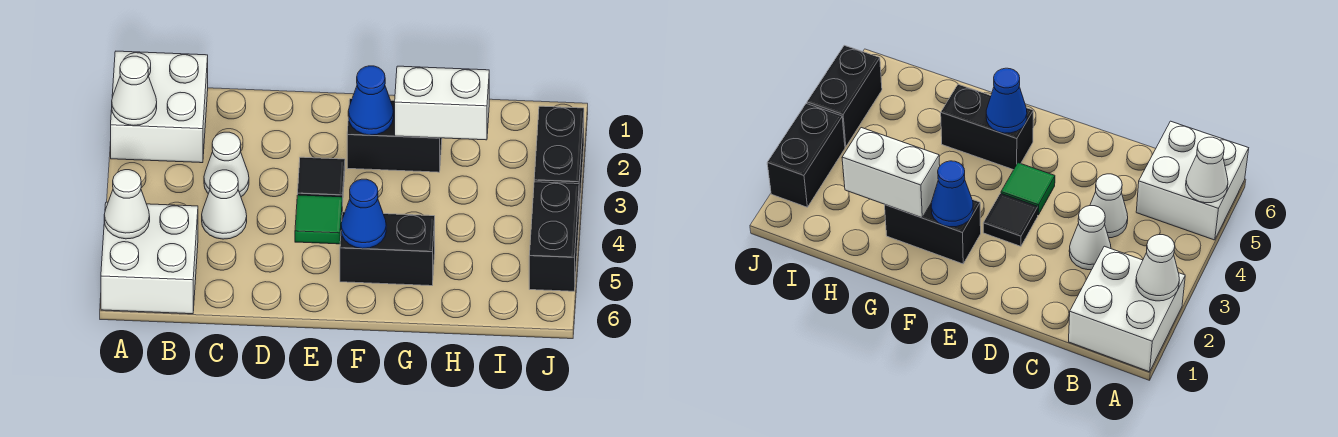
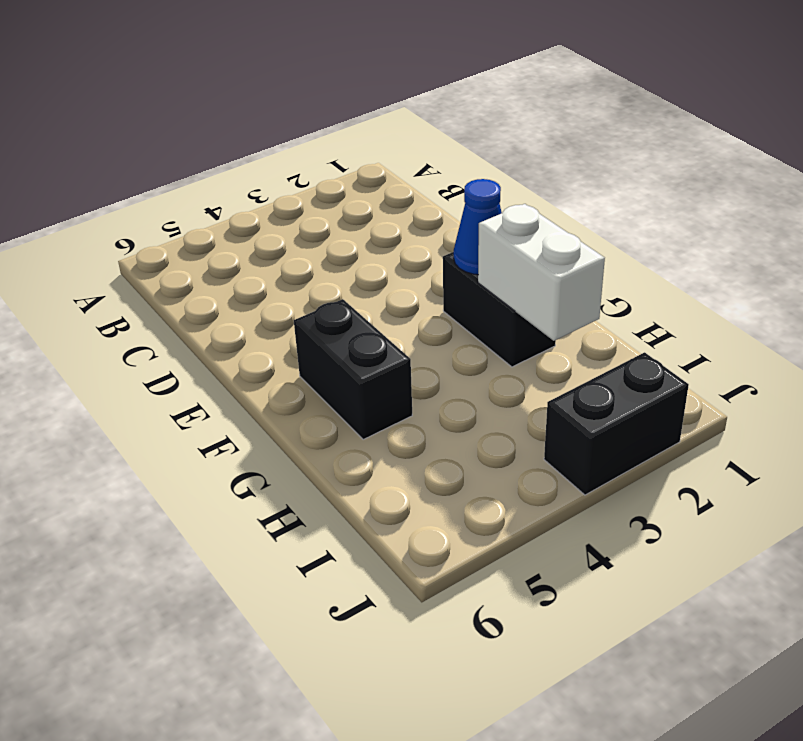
none -> white brick A1:B2 level 1
none -> white brick A5:B6 level 1
none -> white cone C3 level 1

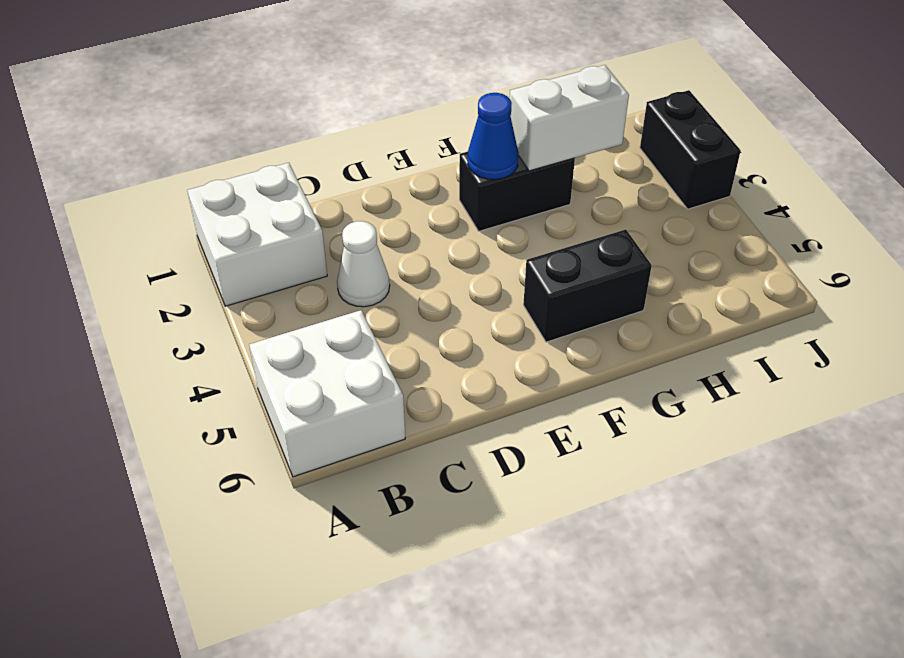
none -> white cone C4 level 1
none -> black tile E3 level 1
none -> green tile E4 level 1

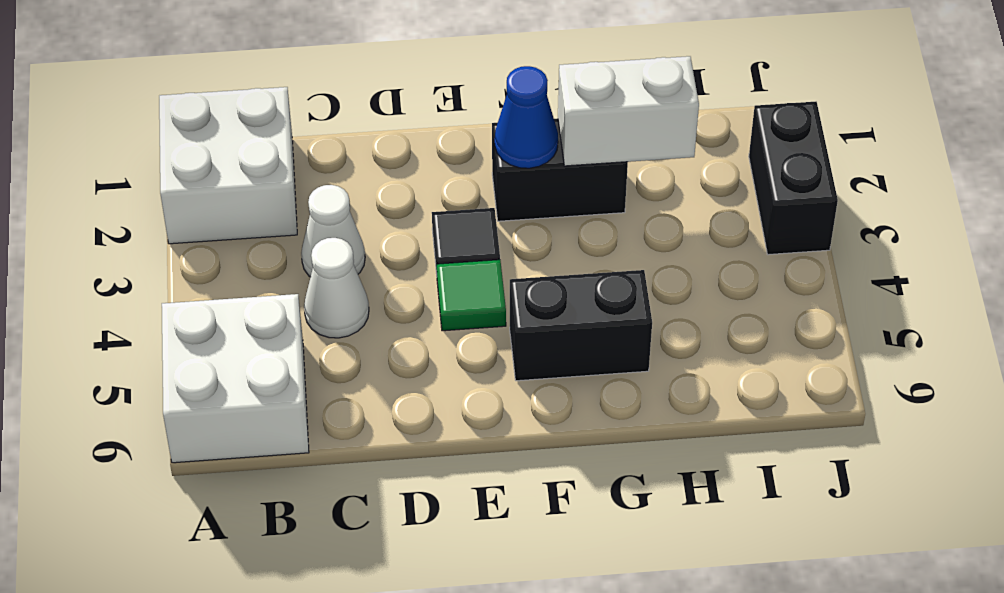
none -> black brick J4:J5 level 1
none -> white cone A2 level 2
none -> white cone A5 level 2

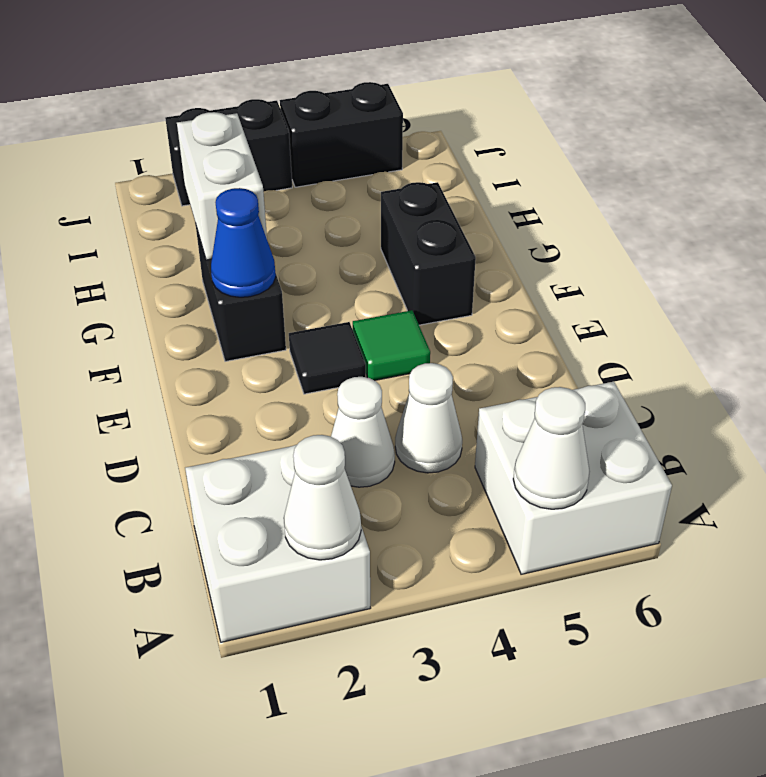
none -> blue cone F5 level 2

